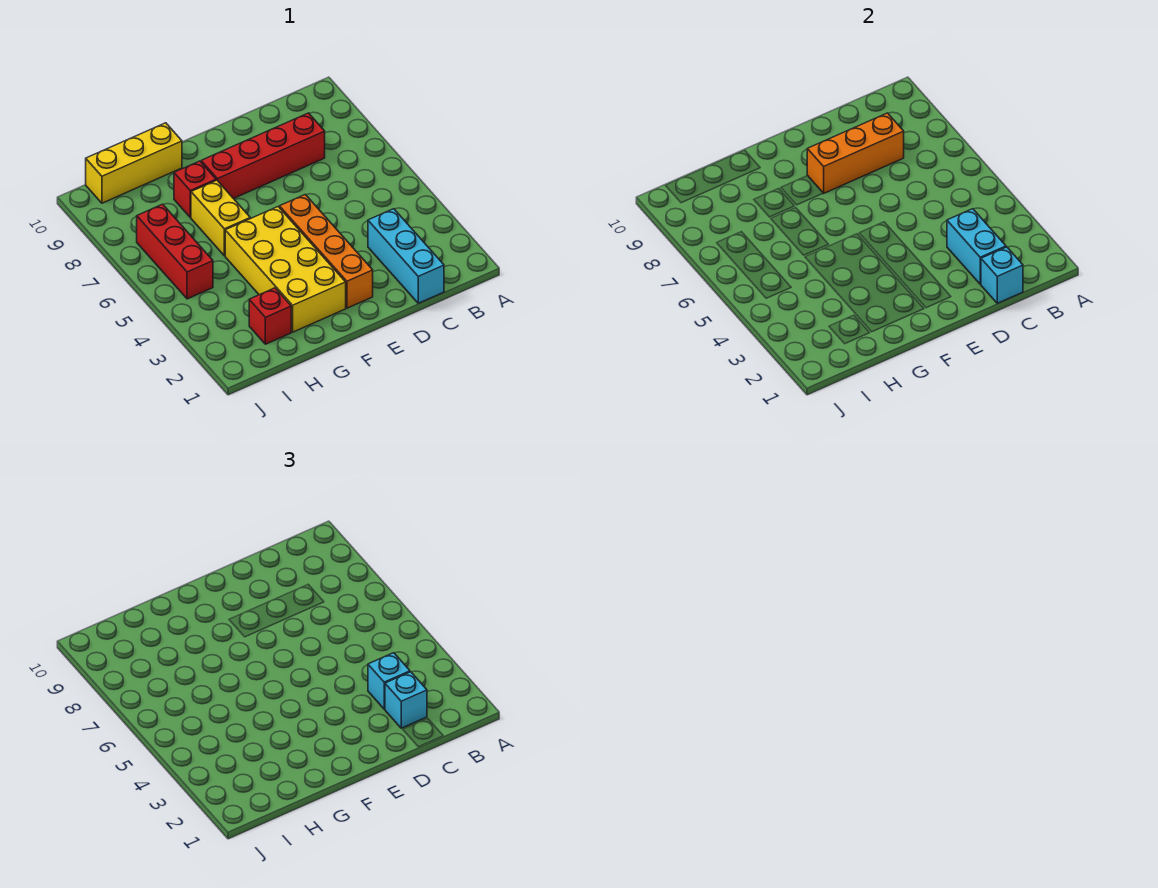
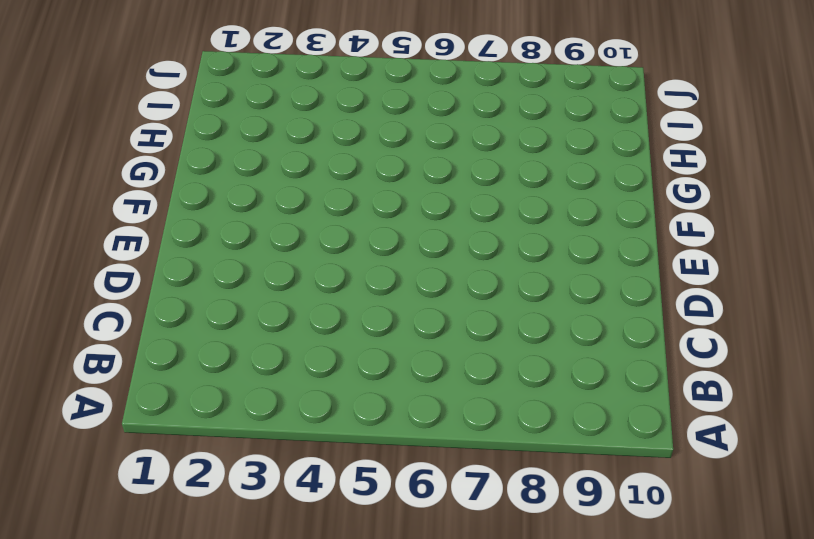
none -> cyan brick C1:C3 level 1
none -> red brick C8:F8 level 1
none -> orange brick E2:E5 level 1

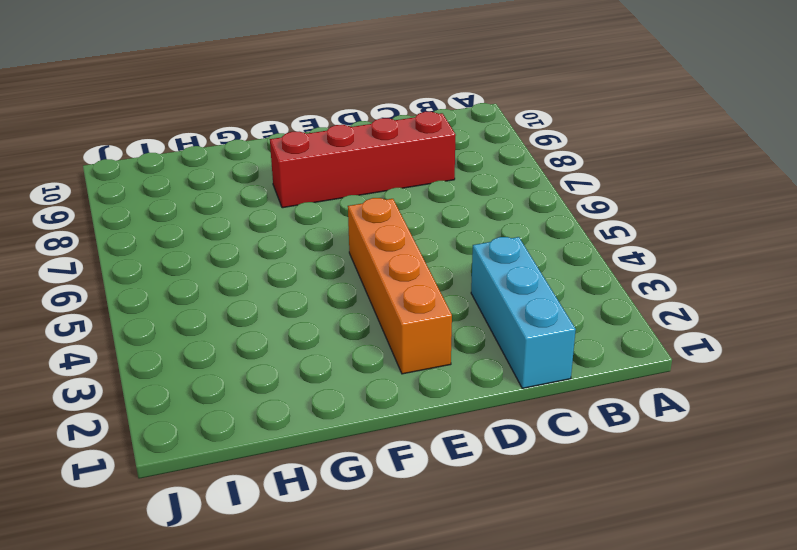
none -> yellow brick F2:G5 level 1
none -> yellow brick G6:G7 level 1
none -> red brick G8 level 1

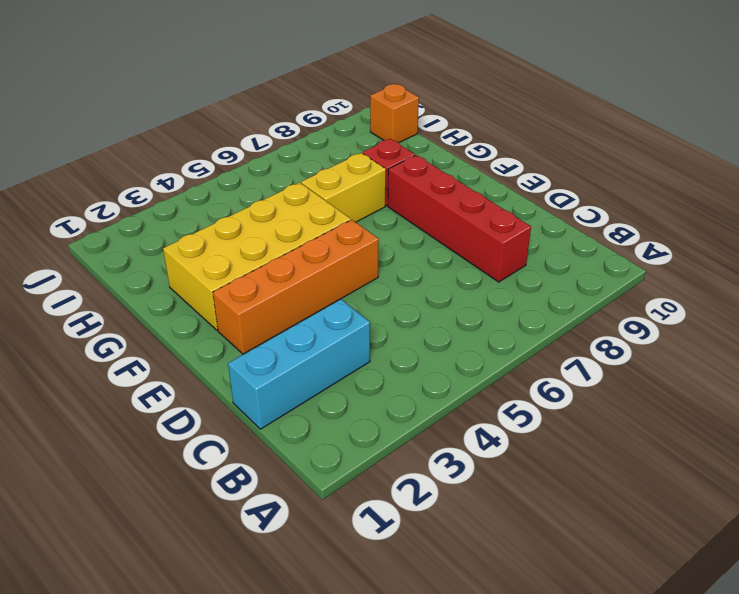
orange brick I10 level 1 -> yellow brick G10:I10 level 1
none -> red brick H2 level 1
none -> red brick I5:I7 level 1
none -> cyan brick C1 level 2

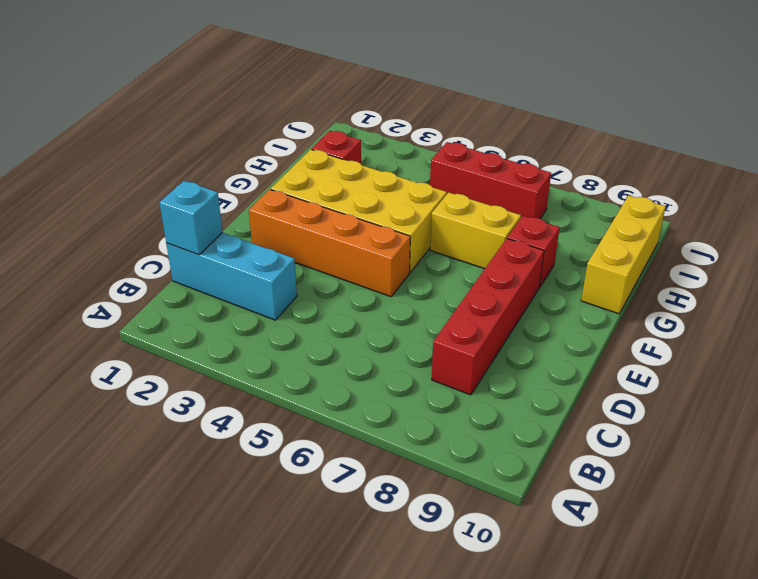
none -> cyan brick C2:C3 level 2
none -> orange brick C8:E8 level 2
none -> cyan brick C2 level 3

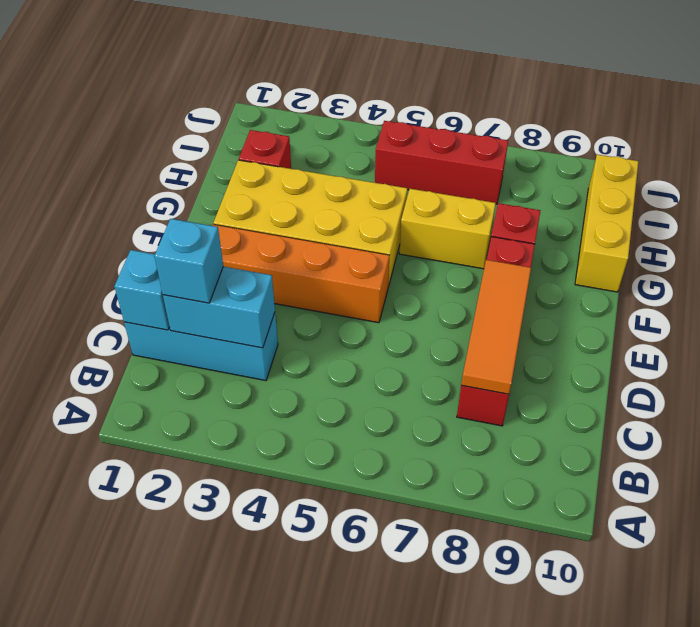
orange tile C8:E8 level 2 -> orange brick C8:E8 level 2
none -> cyan brick C3 level 3

